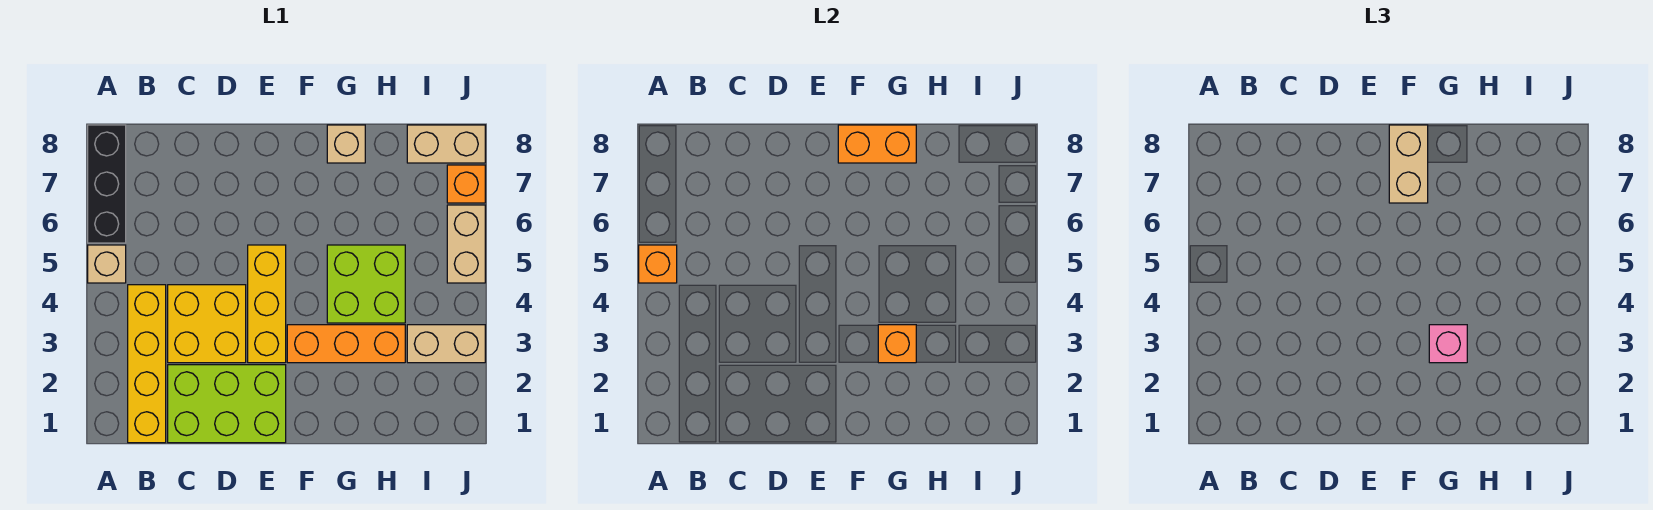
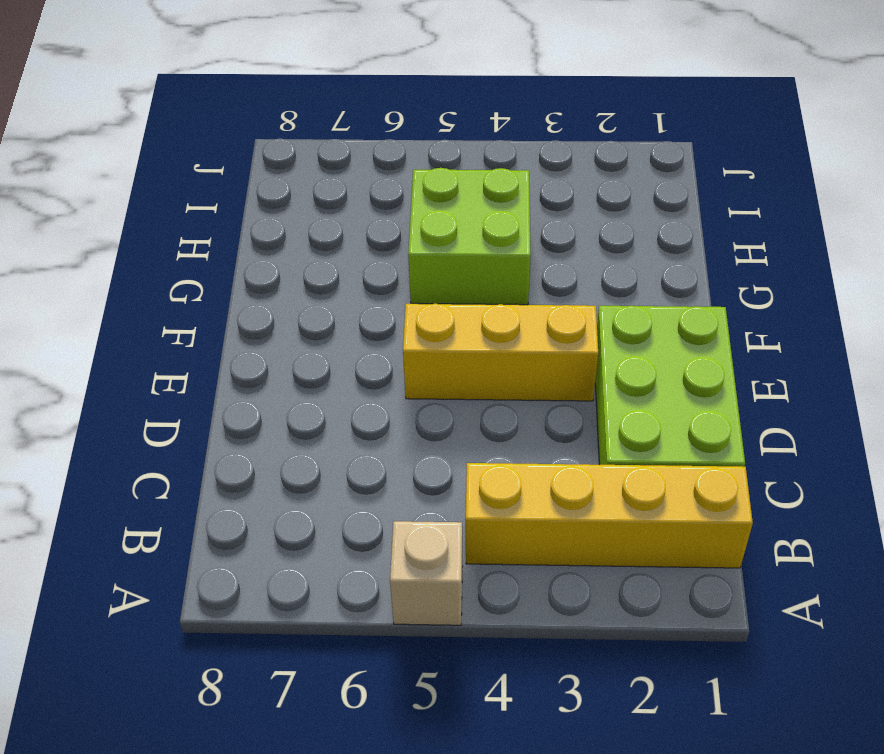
none -> black brick A6:A8 level 1
none -> yellow brick C3:D4 level 1
none -> orange brick F3:H3 level 1

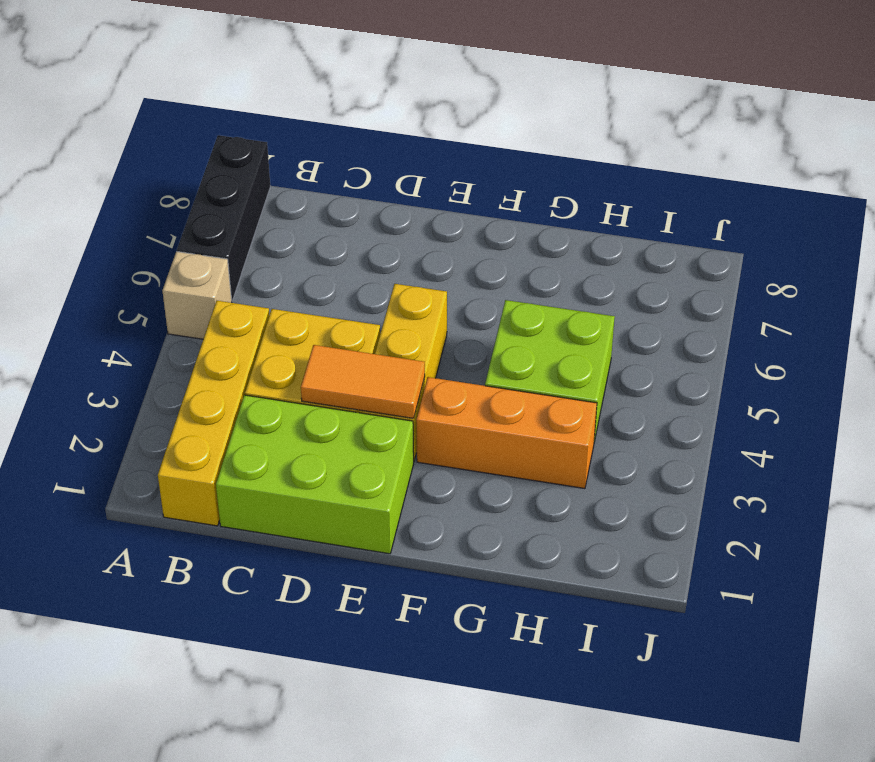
orange tile D3:E3 level 2 -> none
none -> tan brick G8 level 1
none -> tan brick I3:J3 level 1
none -> tan brick I8:J8 level 1

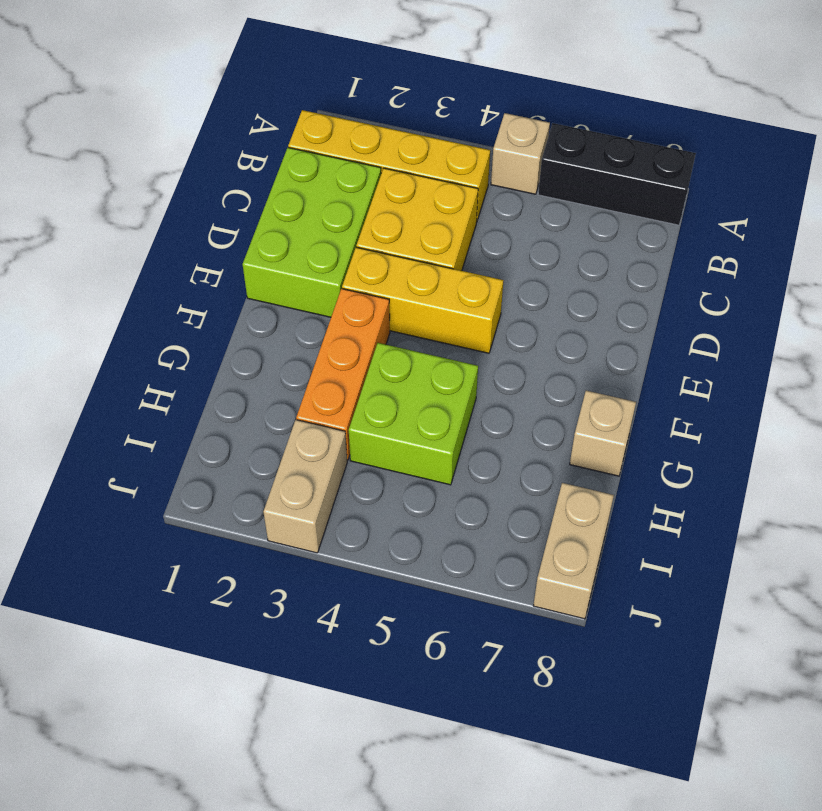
none -> tan brick J5:J6 level 1
none -> orange brick J7 level 1
none -> orange brick A5 level 2

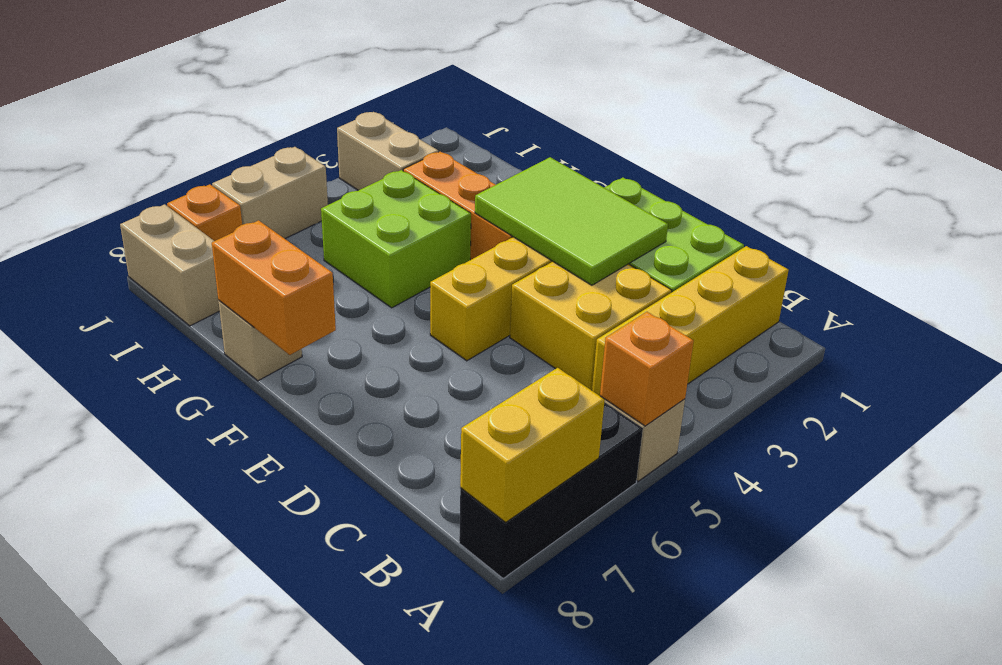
yellow brick A7:A8 level 2 -> none
lime tile D2:F3 level 2 -> none
none -> orange brick G3 level 2
none -> tan brick F7:F8 level 3
none -> pink brick G3 level 3

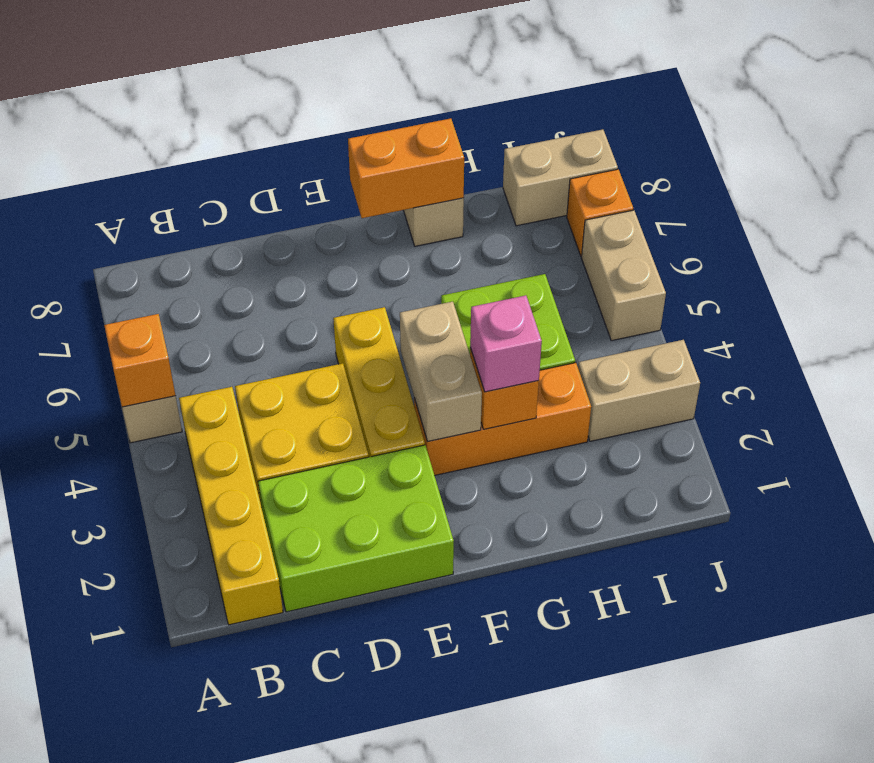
tan brick F3:F4 level 2 -> tan brick F7:F8 level 3
none -> black brick A6:A8 level 1

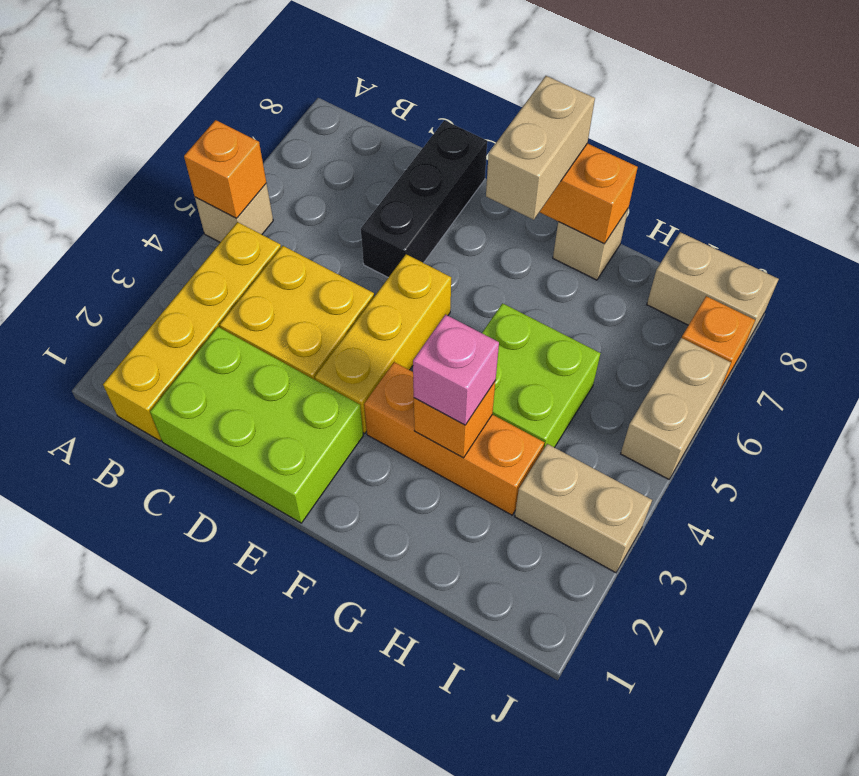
black brick D6:D8 level 1 -> black brick A6:A8 level 1

